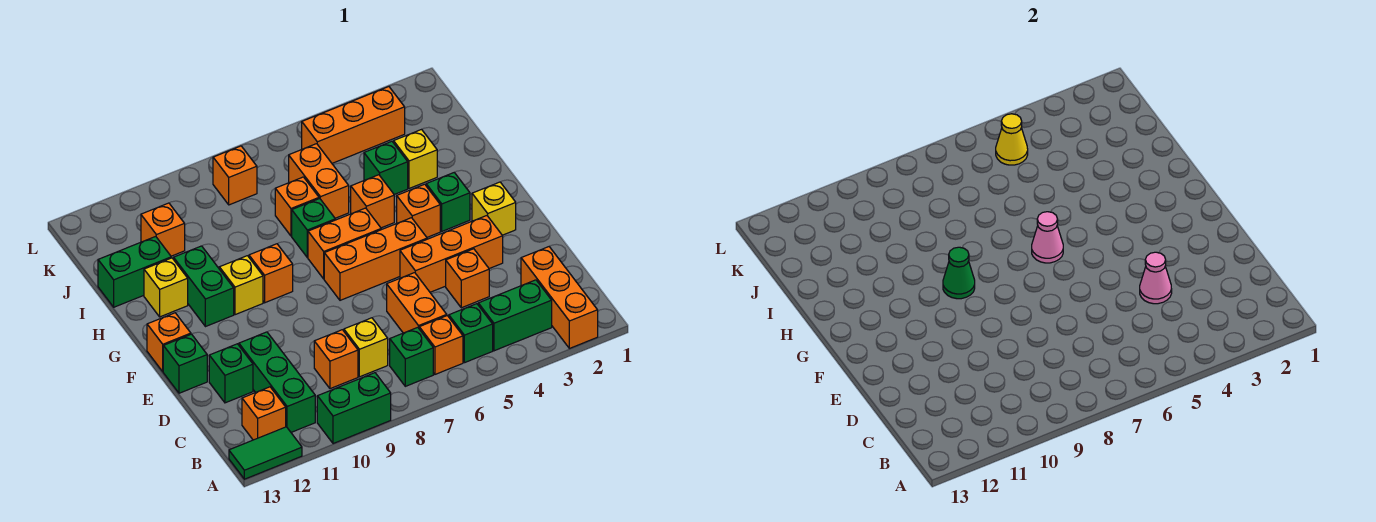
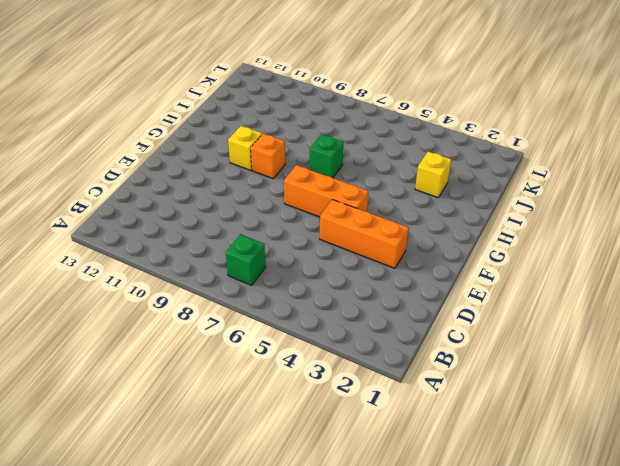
none -> orange brick A2:C2 level 1
none -> green brick A9:A10 level 1
none -> green tile A12:A13 level 1
none -> green brick B3:B4 level 1

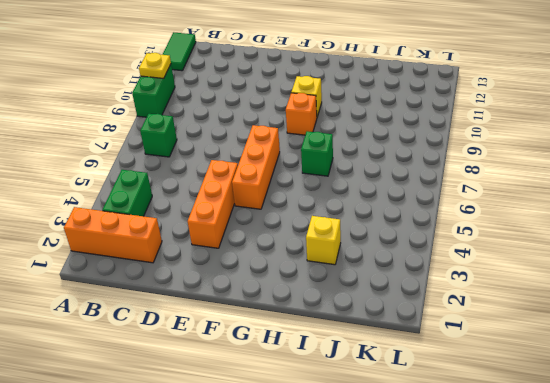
yellow plate A10 level 2 -> none
none -> green brick B5 level 1
none -> orange brick B6 level 1
none -> green brick B11:D11 level 1
none -> orange brick B12 level 1

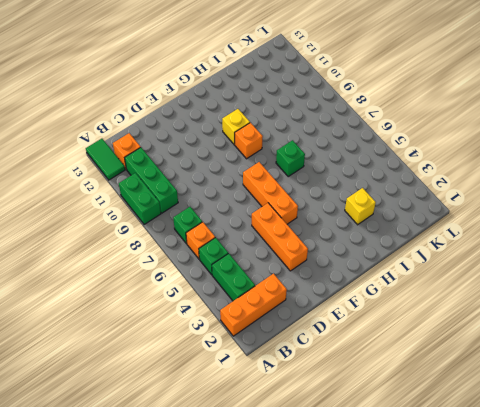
green brick B9:B11 level 1 -> green brick B11:D11 level 1
none -> orange brick C6:D6 level 1
none -> yellow brick C8 level 1
none -> orange brick C9 level 1
none -> orange brick D4 level 1

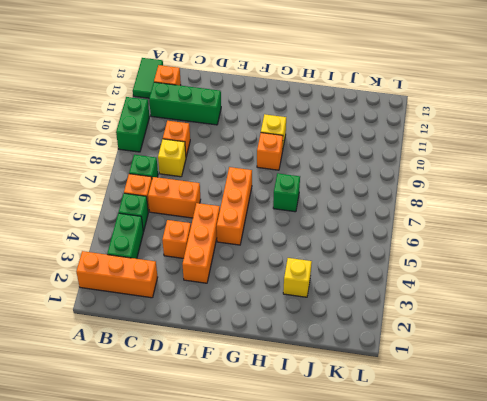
none -> green brick D12 level 1
none -> green brick E13 level 1
none -> yellow brick F2 level 1
none -> orange brick F13 level 1

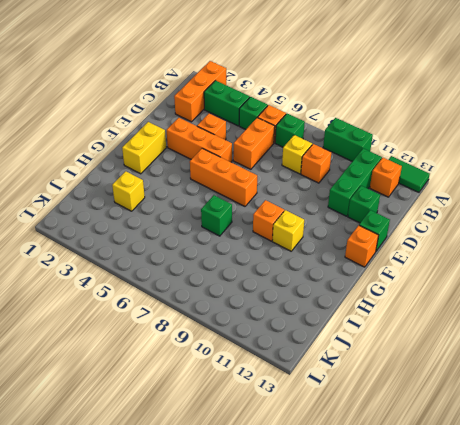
yellow brick F2:G2 level 1 -> yellow brick F2 level 1
none -> green brick G3 level 1
none -> orange brick G4 level 1
none -> orange brick G6:G7 level 1
none -> green brick G11:H11 level 1

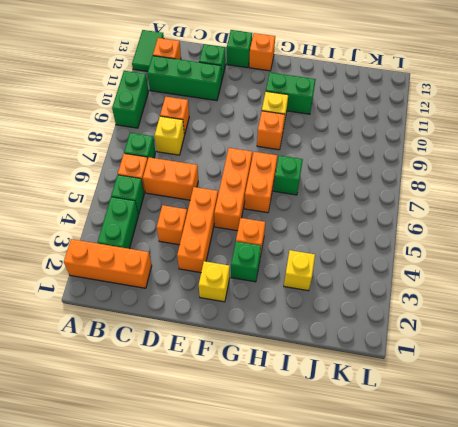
none -> orange brick H5 level 1
none -> yellow brick H12 level 1
none -> green brick I4 level 1
none -> orange brick I6:J6 level 1

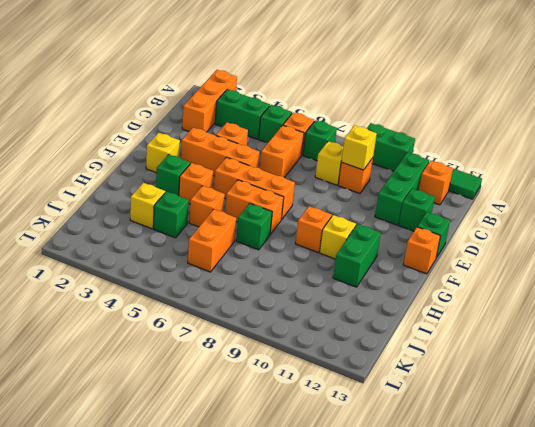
yellow brick C9 level 2 -> yellow brick H12 level 1
none -> orange brick I7 level 1
none -> green brick I12:I13 level 1
none -> orange brick J11 level 1
none -> orange brick K3:K5 level 1

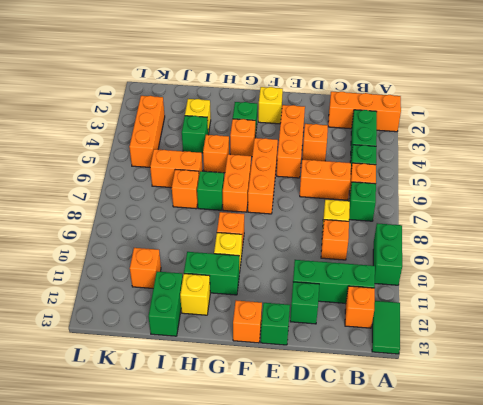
none -> orange brick K8 level 1
none -> pink cone D4 level 2
none -> pink cone G6 level 2
none -> green cone G9 level 2

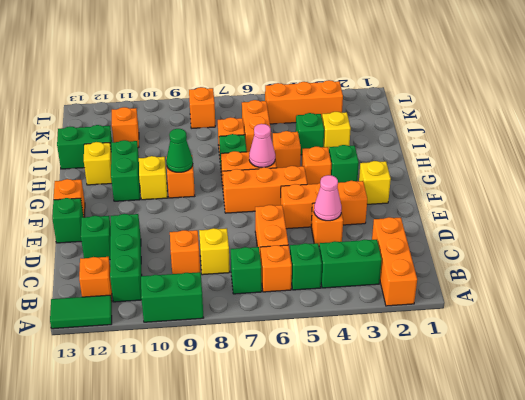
none -> yellow cone K5 level 2

